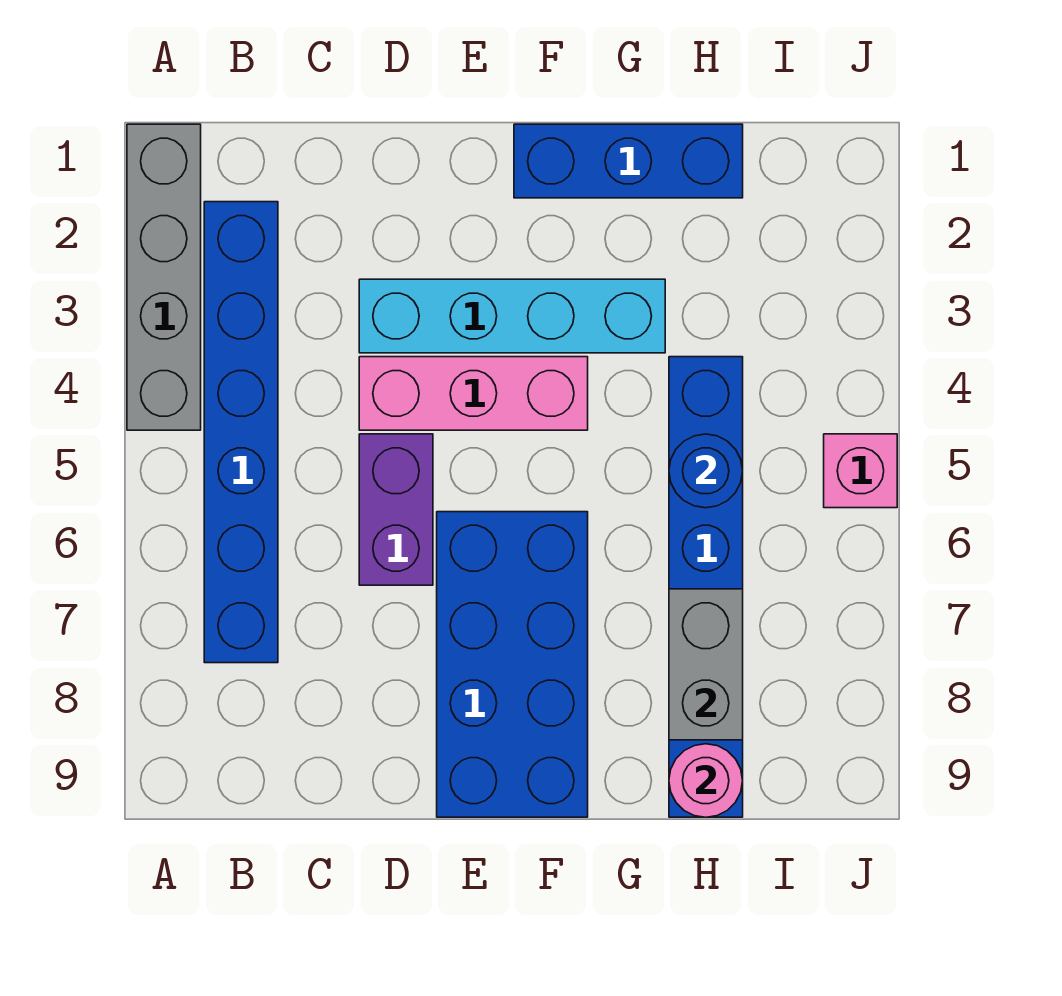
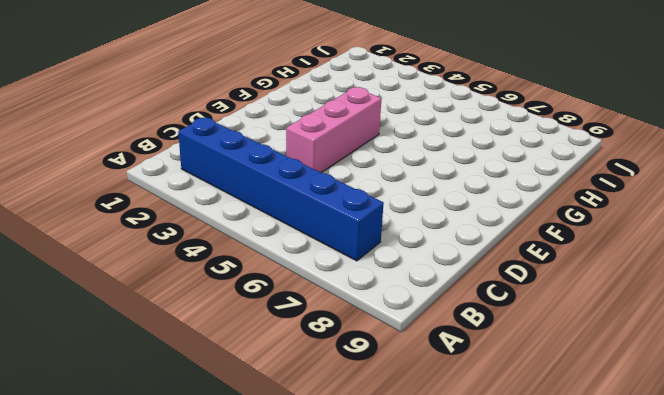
none -> grey brick A1:A4 level 1
none -> cyan brick D3:G3 level 1
none -> purple brick D5:D6 level 1

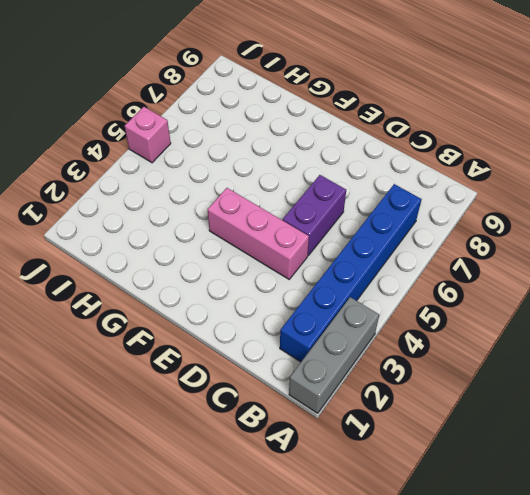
grey brick A1:A3 level 1 -> grey brick A1:A4 level 1
none -> cyan brick D3:G3 level 1
none -> blue brick E6:F9 level 1
none -> blue brick F1:H1 level 1

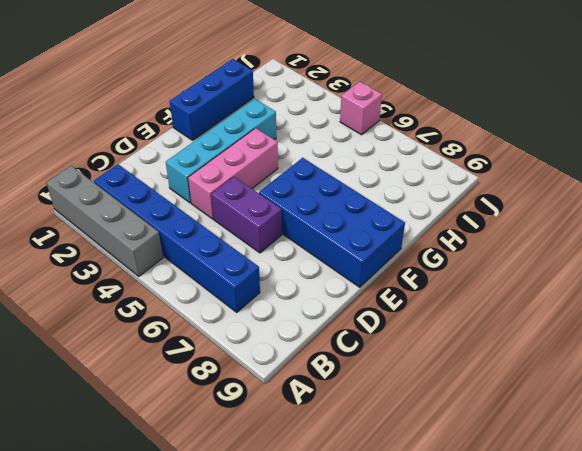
none -> blue brick H4:H9 level 1
none -> blue round brick H5 level 2
none -> grey brick H7:H8 level 2

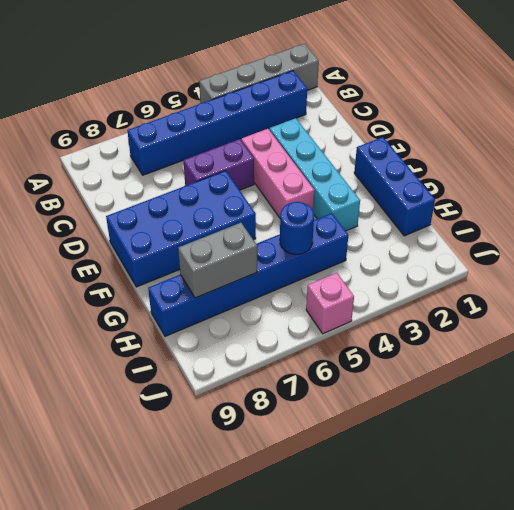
none -> pink round brick H9 level 2

